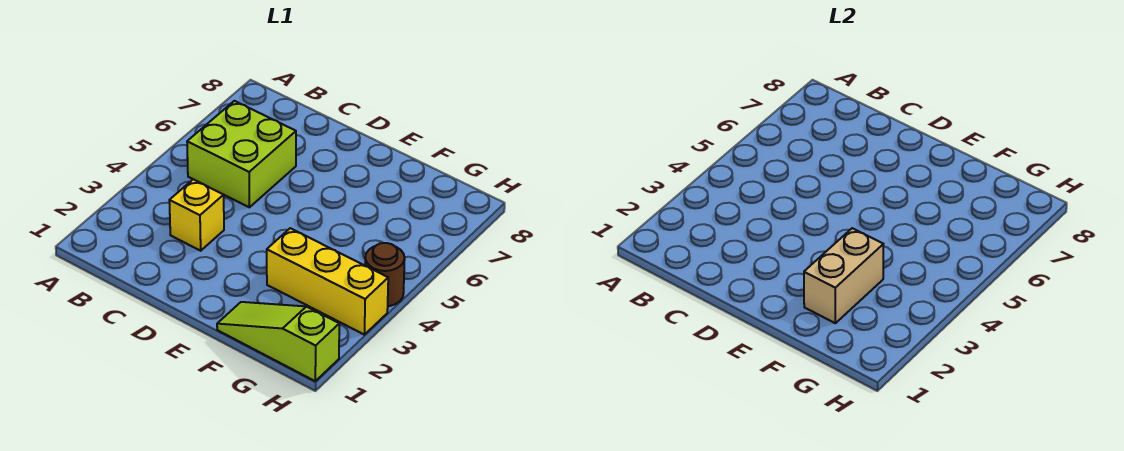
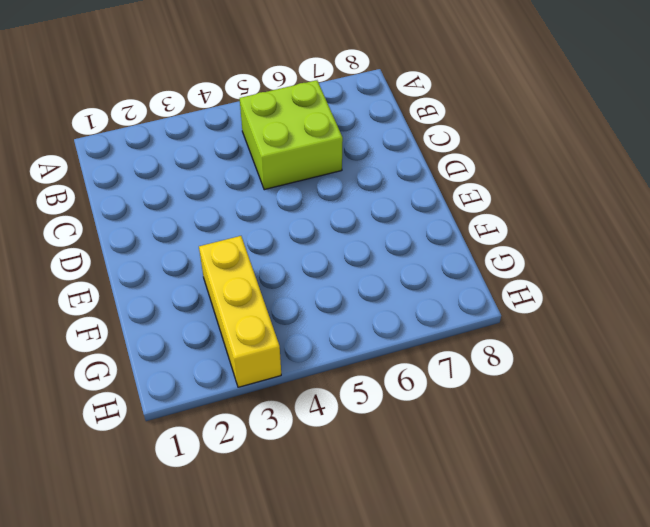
none -> yellow brick C3 level 1
none -> lime slope F1:H1 level 1 top H

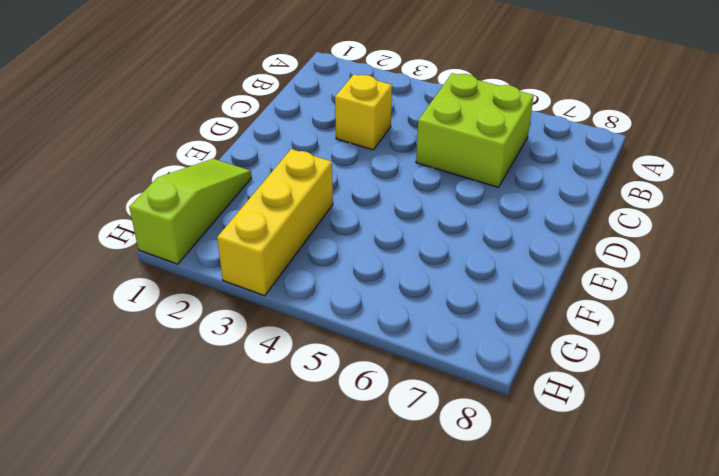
none -> brown round brick H4 level 1
none -> tan brick F2:F3 level 2

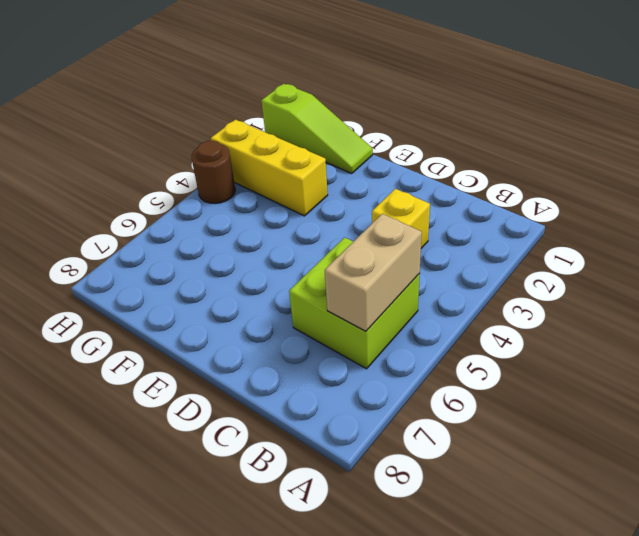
tan brick B5:B6 level 2 -> tan brick F2:F3 level 2

